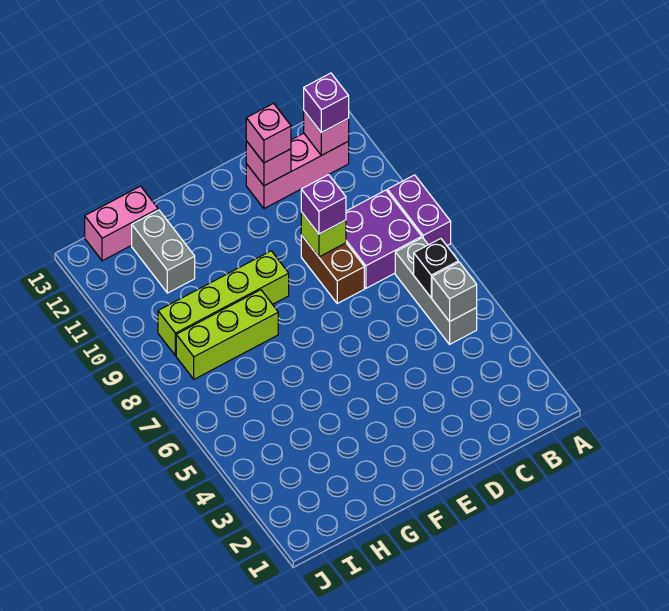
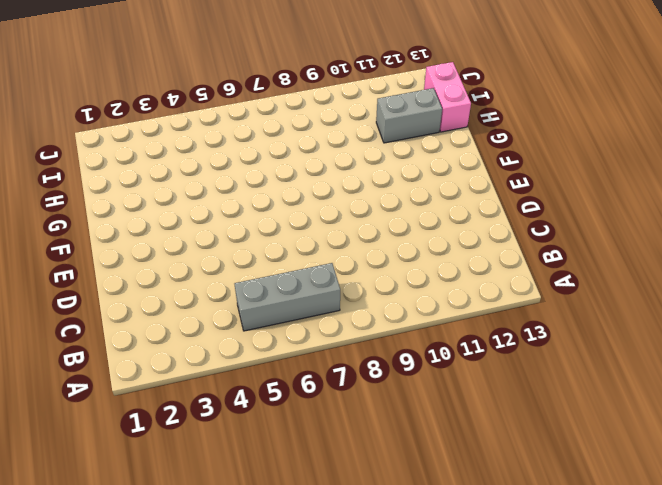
none -> purple brick A8:A9 level 1
none -> purple brick B8:C9 level 1
none -> pink brick B12:D12 level 1

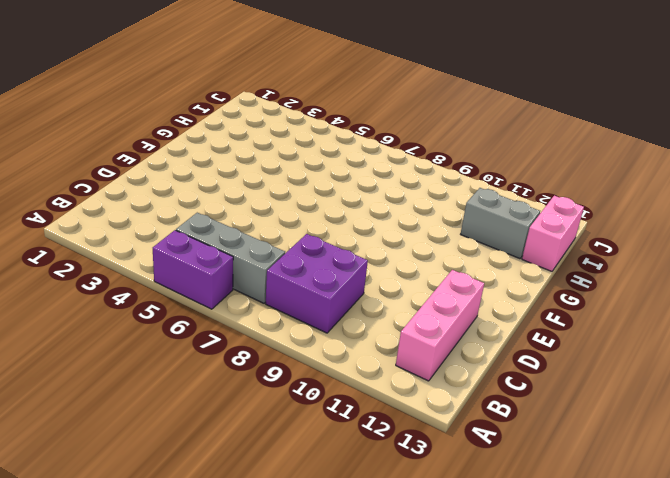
purple brick A5:A6 level 1 -> purple brick A8:A9 level 1
none -> brown brick D8:D9 level 1
none -> lime brick F9:I9 level 1
none -> lime brick G8:I8 level 1

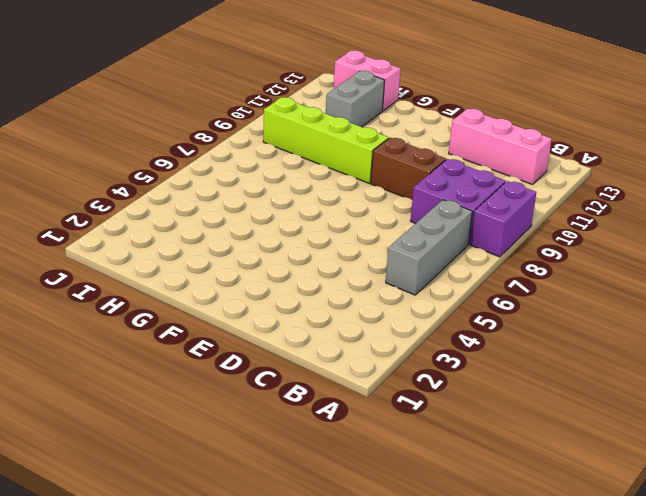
brown brick D9:E9 level 1 -> brown brick D8:D9 level 1
none -> lime brick G8:I8 level 1
none -> grey brick B5 level 2
none -> black brick B6 level 2

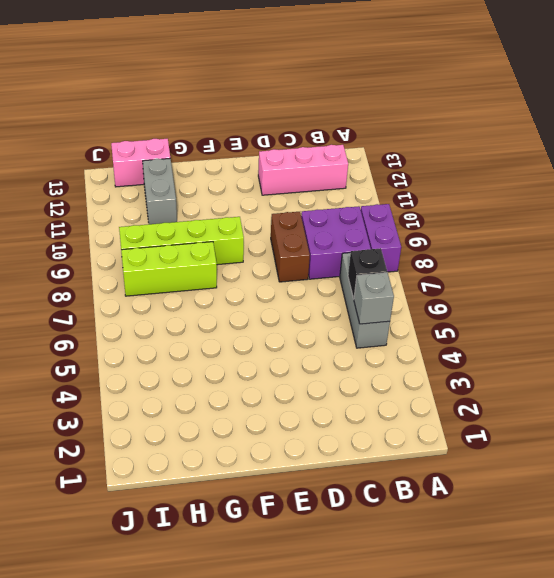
none -> pink brick B12 level 2
none -> lime brick D9 level 2
none -> pink brick D12 level 2

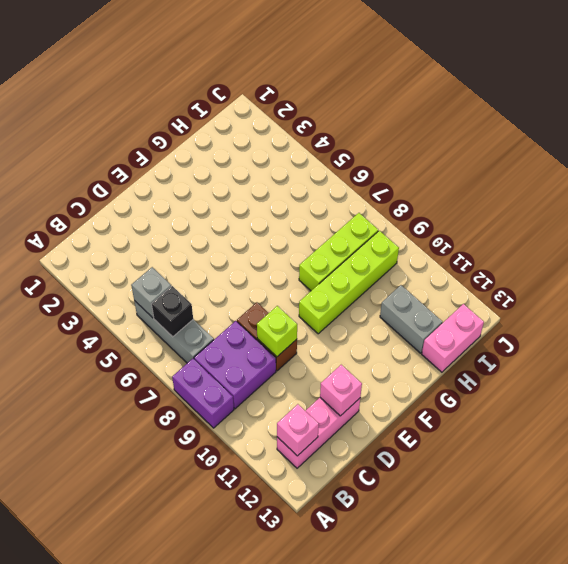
none -> purple brick B12 level 3
none -> purple brick D9 level 3
none -> pink brick D12 level 3

